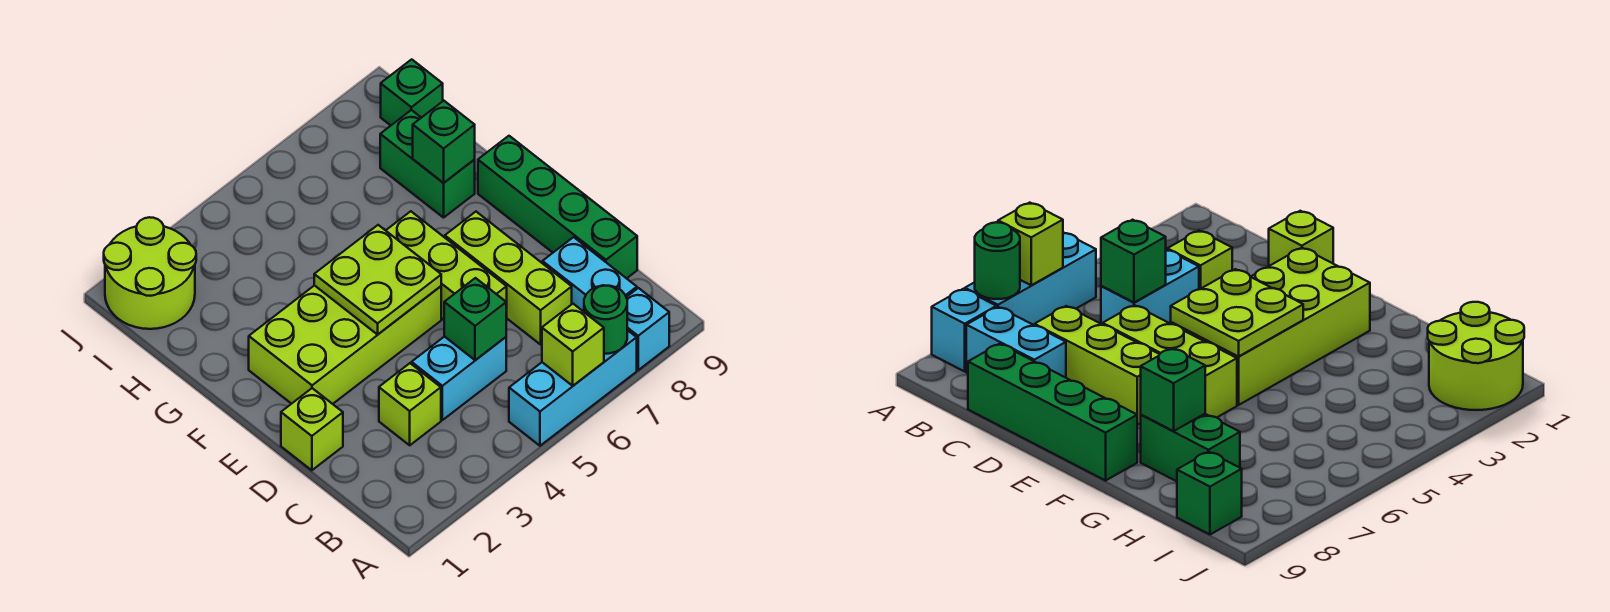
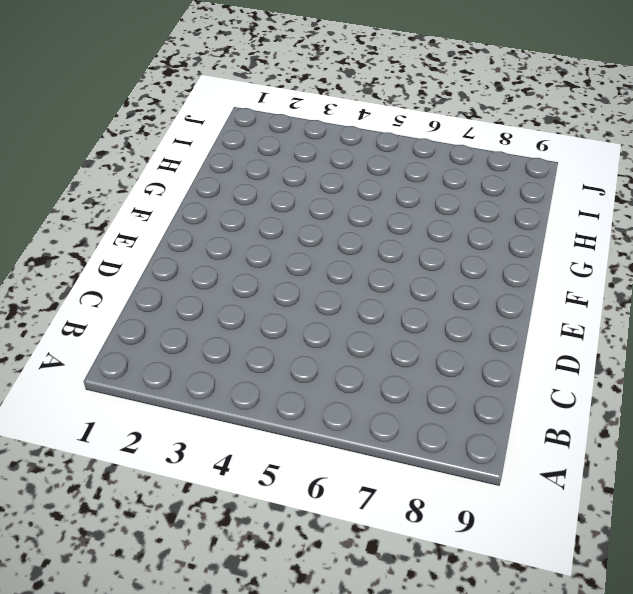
none -> cyan brick A5:A7 level 1
none -> cyan brick A8 level 1
none -> cyan brick B8:C8 level 1

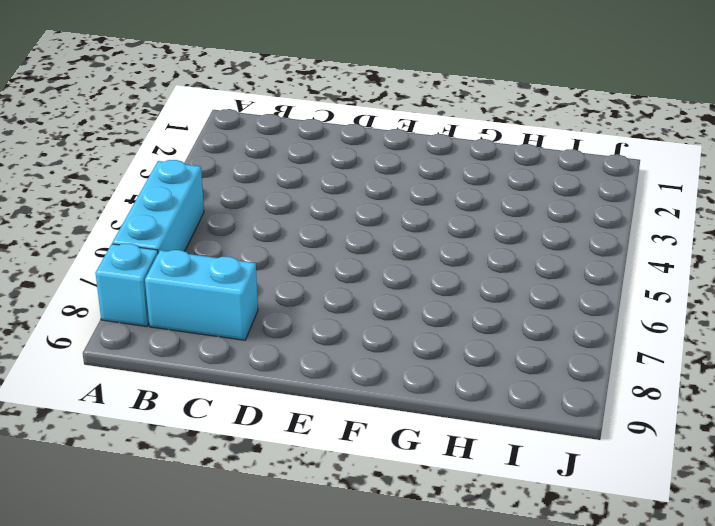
none -> lime brick C3 level 1
none -> cyan brick C4:C5 level 1
none -> lime brick C7:E7 level 1

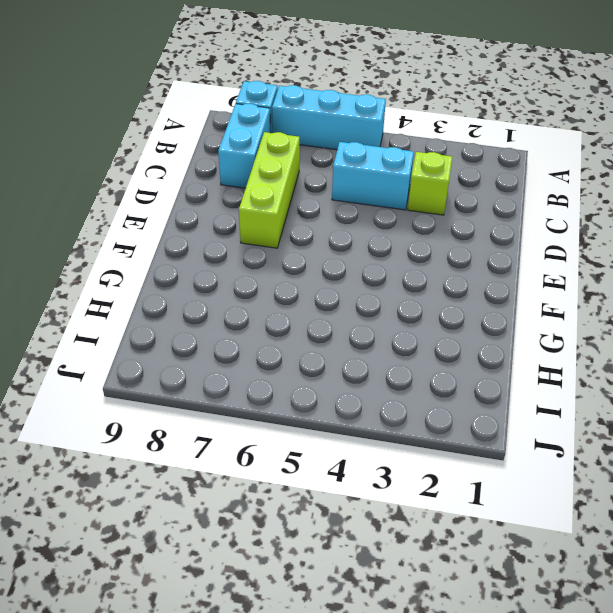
none -> green brick C9:F9 level 1
none -> lime brick D1 level 1
none -> lime brick D6:F6 level 1

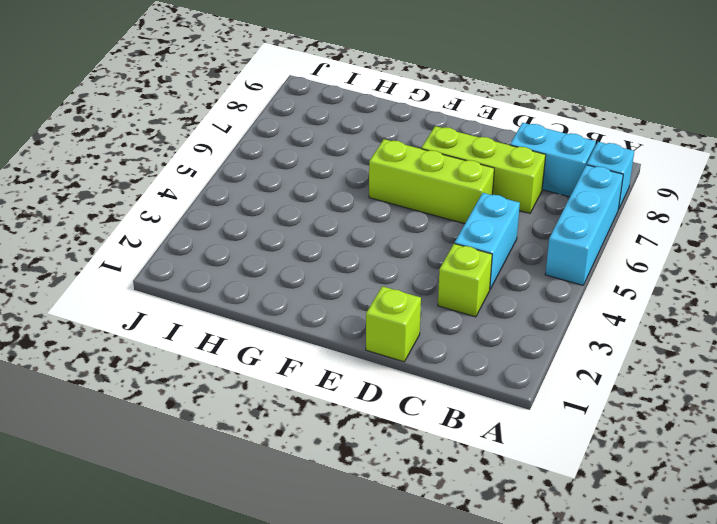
none -> green brick C9:F9 level 1
none -> lime brick E2:F5 level 1
none -> green brick G8:H8 level 1

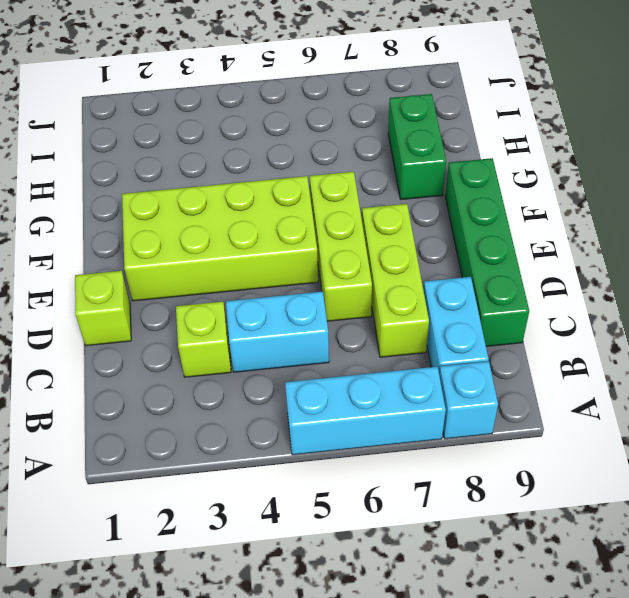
none -> lime round brick I1:J2 level 1
none -> green brick I9 level 1
none -> lime brick A6 level 2

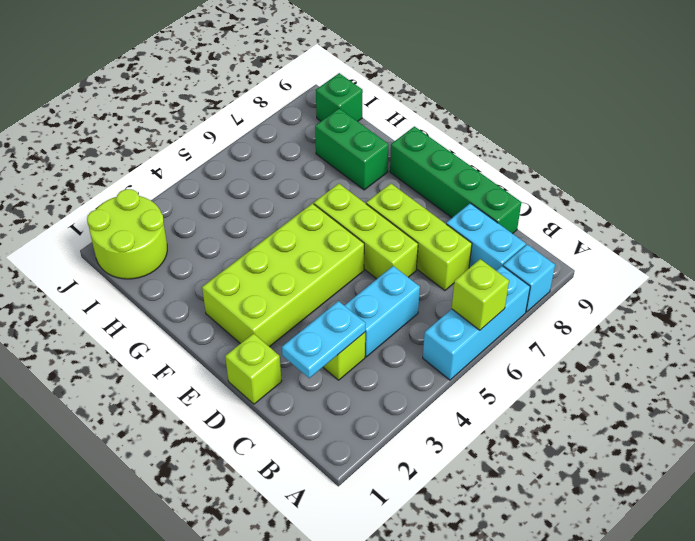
cyan plate C2:C3 level 2 -> none
none -> green round brick A7 level 2
none -> green brick C5 level 2
none -> lime plate E4:F5 level 2

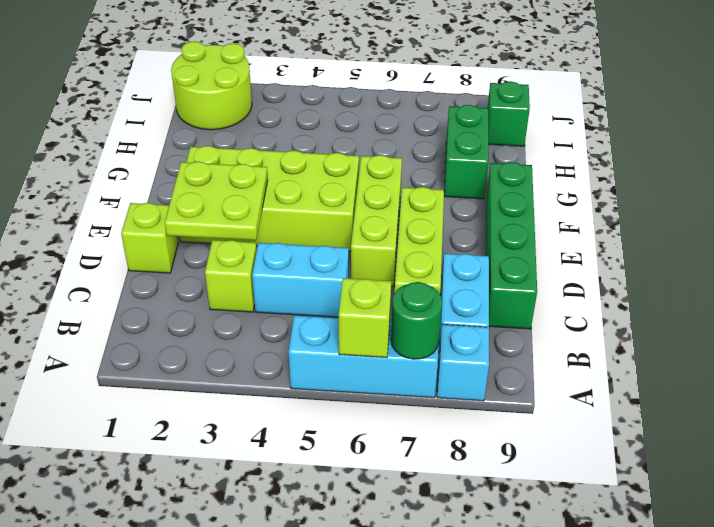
lime plate D2:E3 level 2 -> lime plate E4:F5 level 2
none -> green brick C5 level 2
none -> green brick G8 level 2

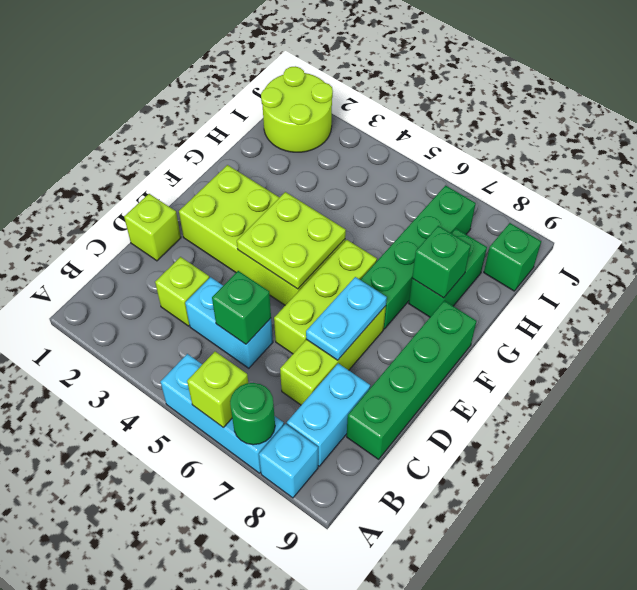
cyan plate D7:E7 level 2 -> none
green brick F7:I7 level 1 -> none

